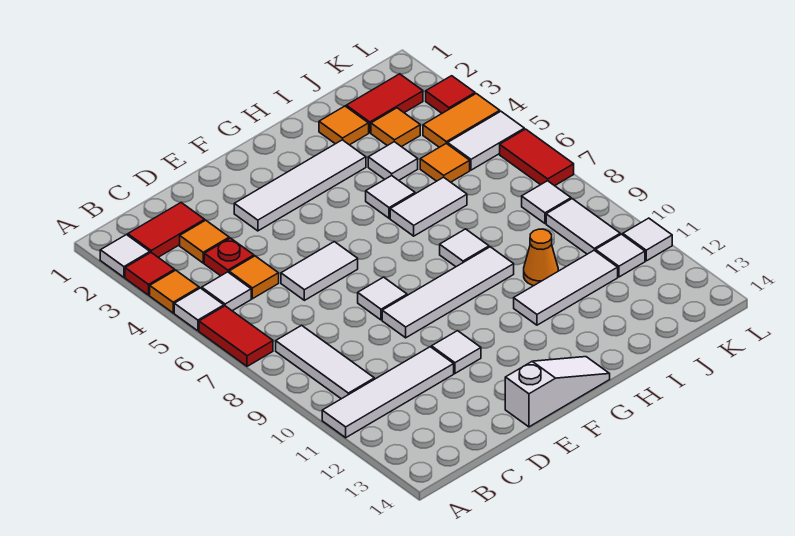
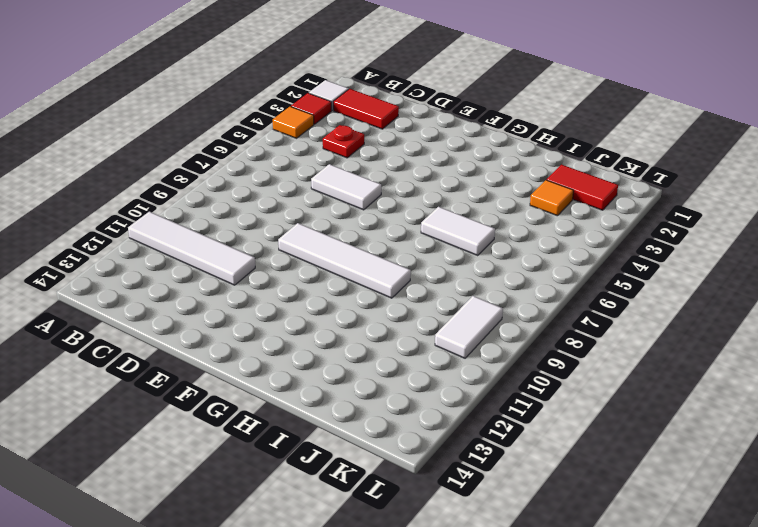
none -> white tile A5 level 1
none -> red tile A6:A7 level 1
none -> white tile B5 level 1
none -> white tile B8:B10 level 1

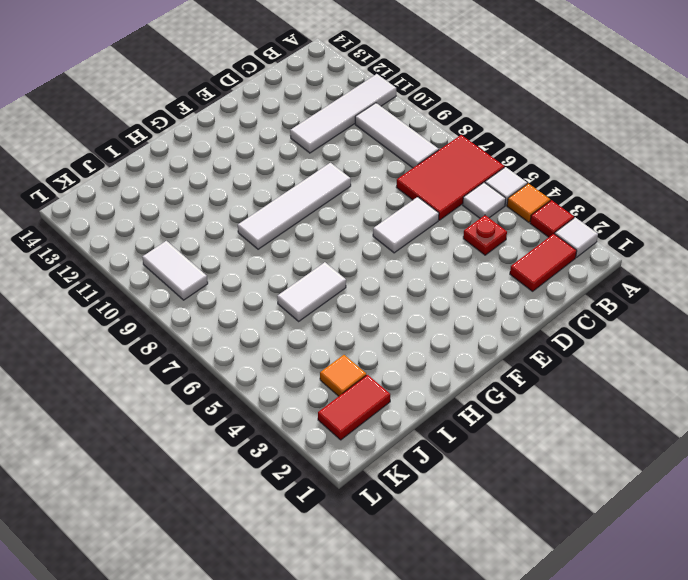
red tile A6:C7 level 1 -> red tile A6:A7 level 1
none -> orange tile C3 level 1
none -> orange tile C5 level 1
none -> white tile E3:H3 level 1
none -> white tile E8 level 1

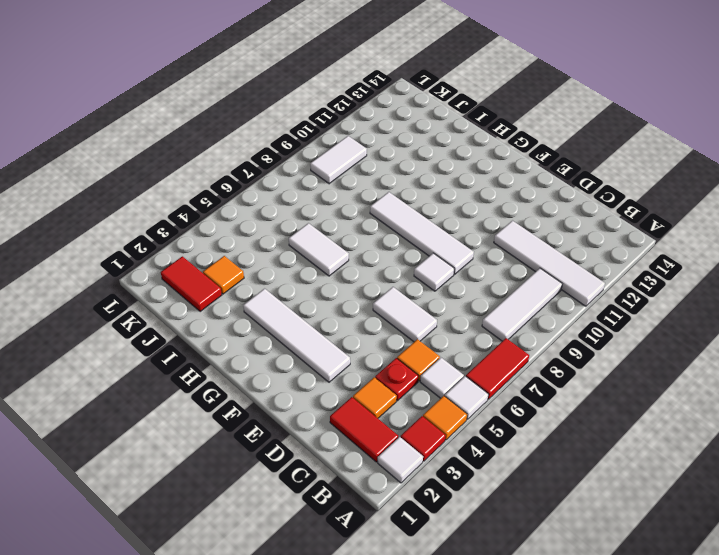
none -> white tile E11 level 1
none -> white slope E14:G14 level 1 top E
none -> white tile H5 level 1
none -> white tile H8 level 1

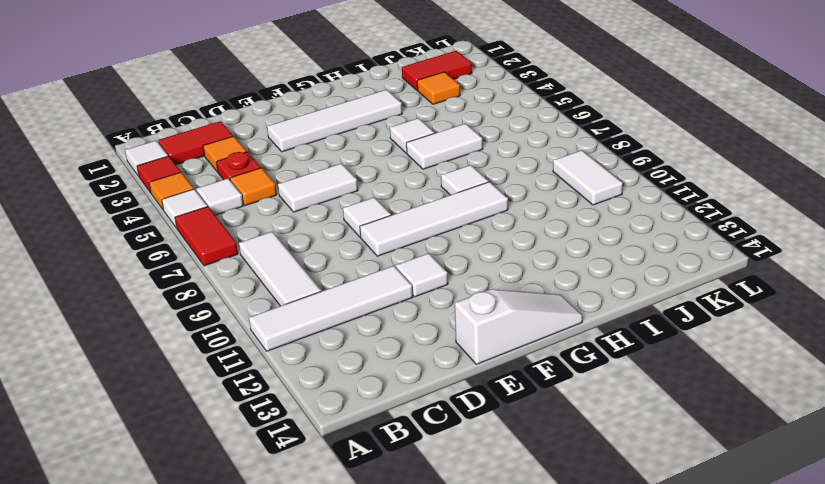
none -> white tile H11:J11 level 1
none -> orange tile I2 level 1
none -> white tile I4 level 1
none -> orange cone I10 level 1

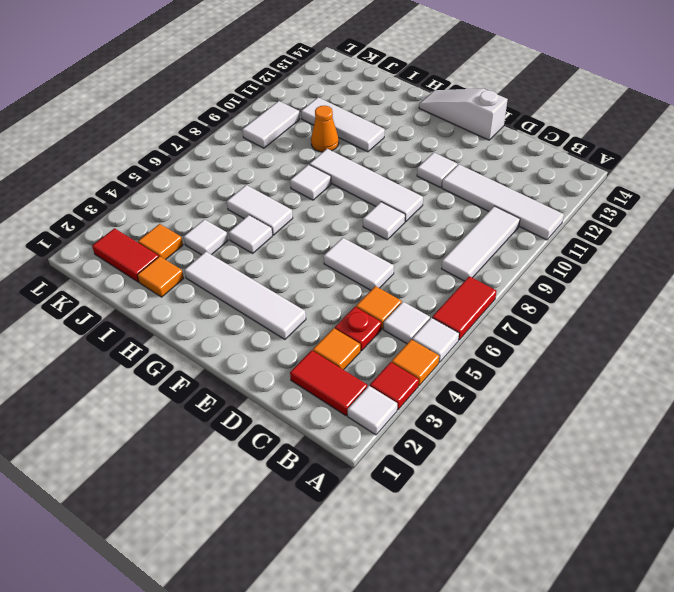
none -> orange tile J5 level 1
none -> orange tile K4:L4 level 1
none -> white tile K5:L5 level 1
none -> white tile K8 level 1

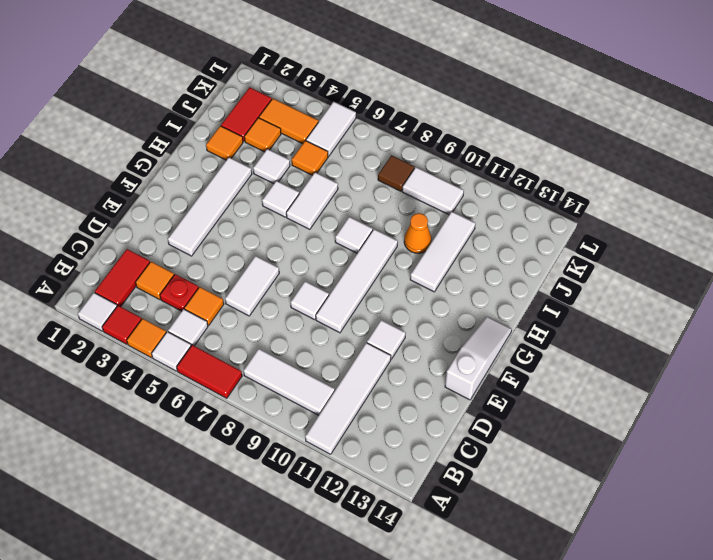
orange tile K3:K4 level 1 -> orange tile K4:L4 level 1
brown tile K8 level 1 -> white tile K8 level 1
none -> white tile K11 level 1
none -> red tile L3 level 1
none -> red tile L6:L7 level 1
none -> white tile L11 level 1

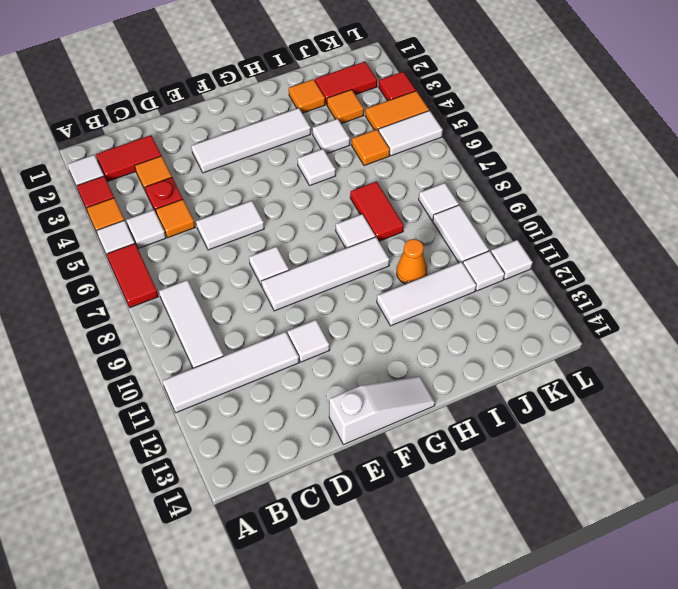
red tile I7:I8 level 1 -> red tile L6:L7 level 1
none -> white tile H6:I6 level 1

